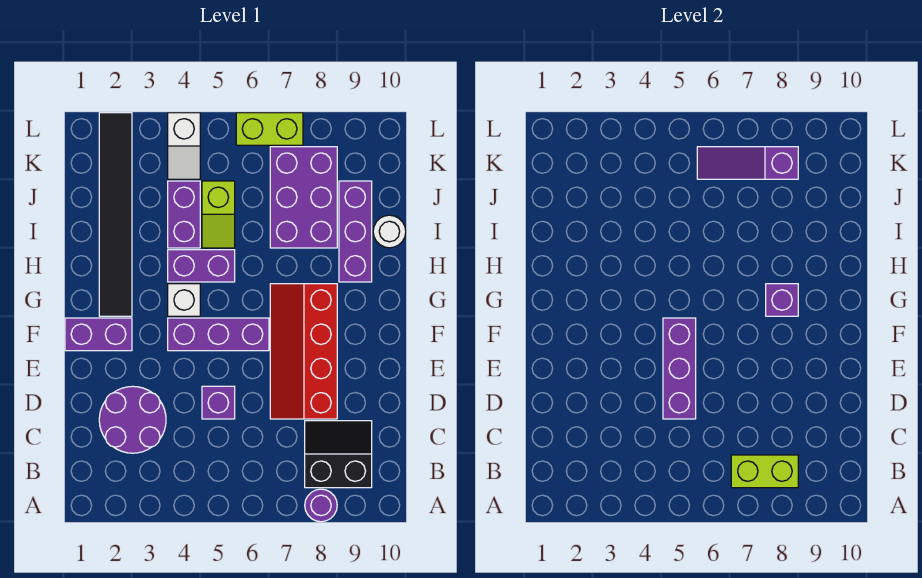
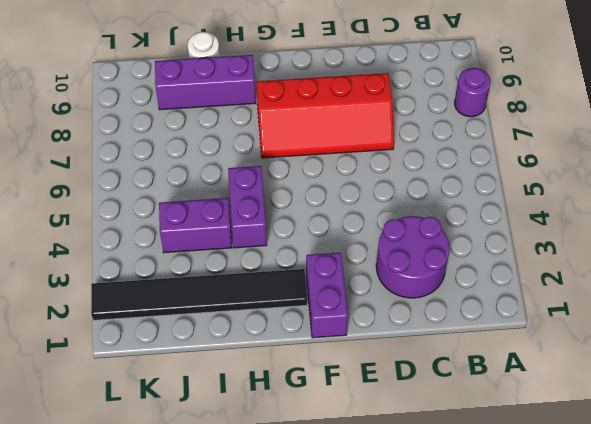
none -> black slope B8:C9 level 1 top B
none -> purple brick D5 level 1
none -> purple brick F4:F6 level 1

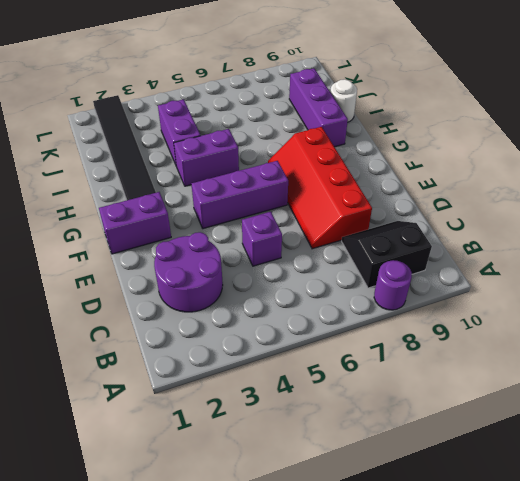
none -> white brick G4 level 1
none -> lime slope I5:J5 level 1 top J
none -> purple brick I7:K8 level 1

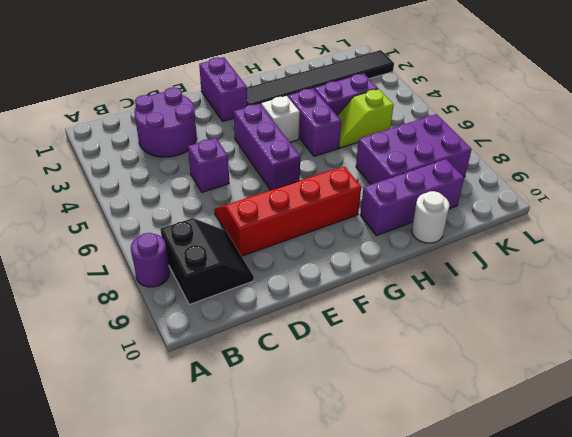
none -> white slope K4:L4 level 1 top L
none -> lime brick L6:L7 level 1
none -> lime brick B7:B8 level 2

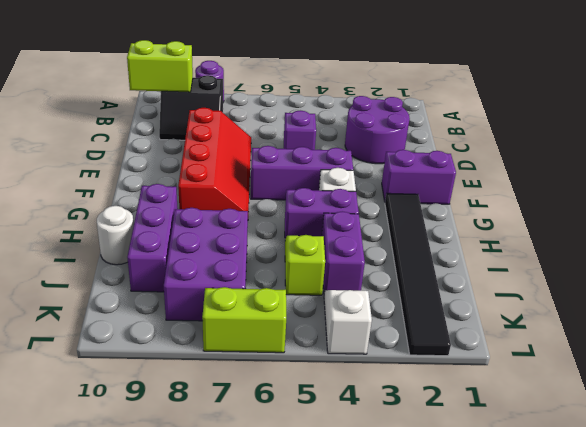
lime brick B9:B10 level 2 -> lime brick B7:B8 level 2
none -> purple brick D5:F5 level 2
none -> purple brick G8 level 2
none -> purple slope K6:K8 level 2 top 8

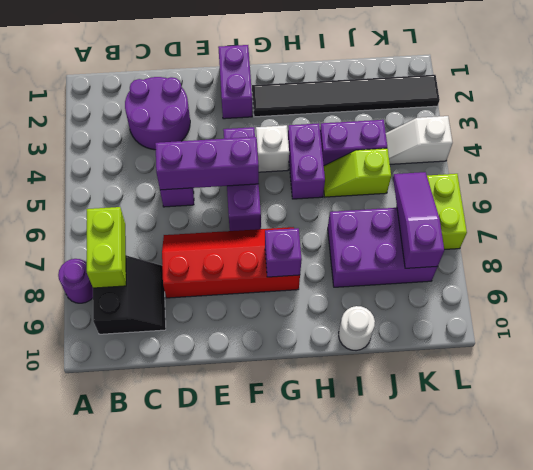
none -> purple brick H9:J9 level 1

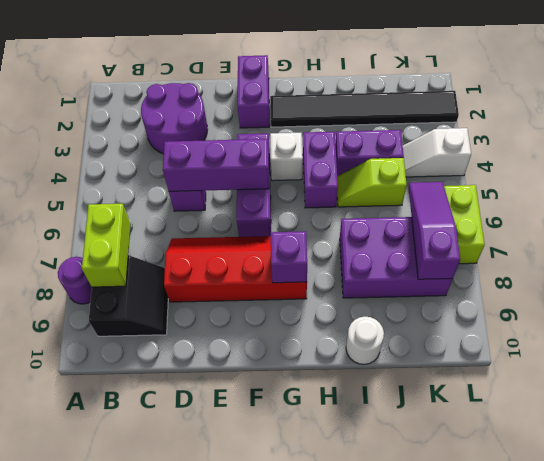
none -> purple brick H9:J9 level 1

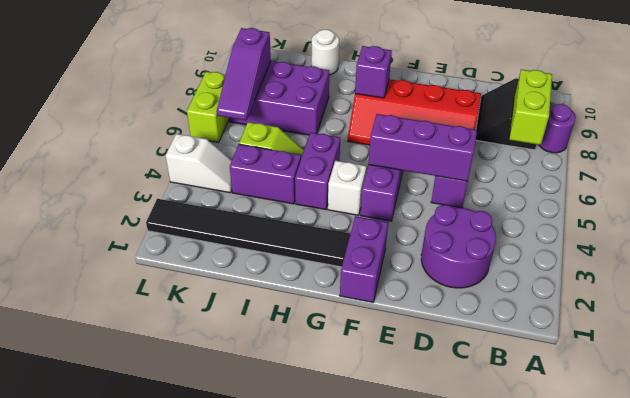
none -> purple brick H9:J9 level 1

